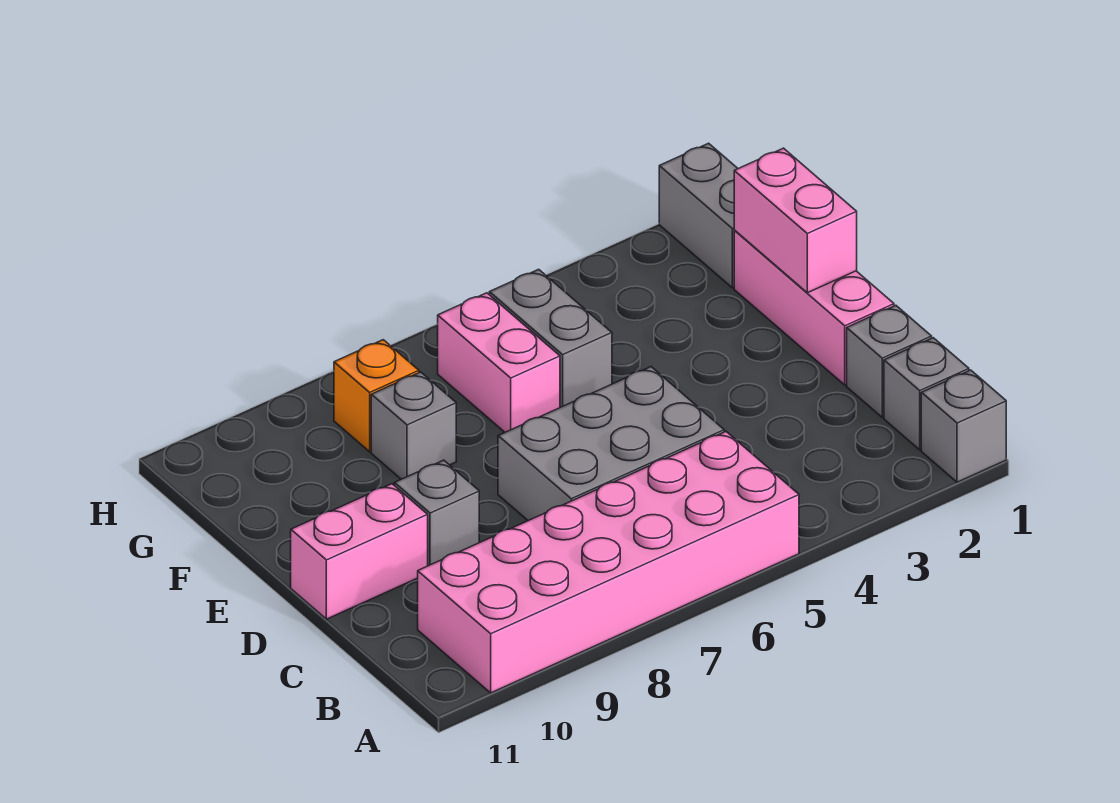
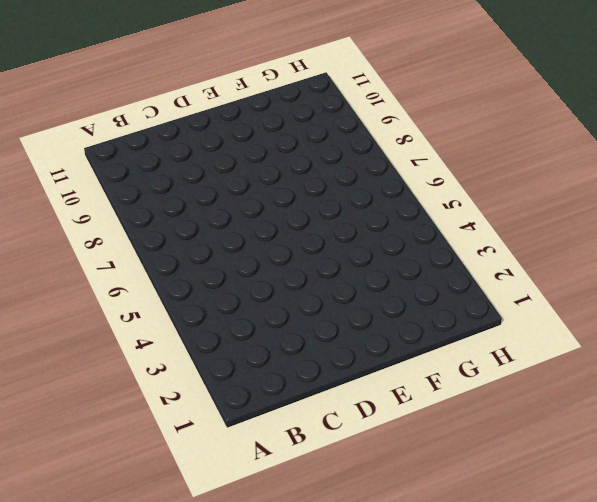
none -> grey brick A1 level 1
none -> pink brick A5:B10 level 1
none -> grey brick B1 level 1

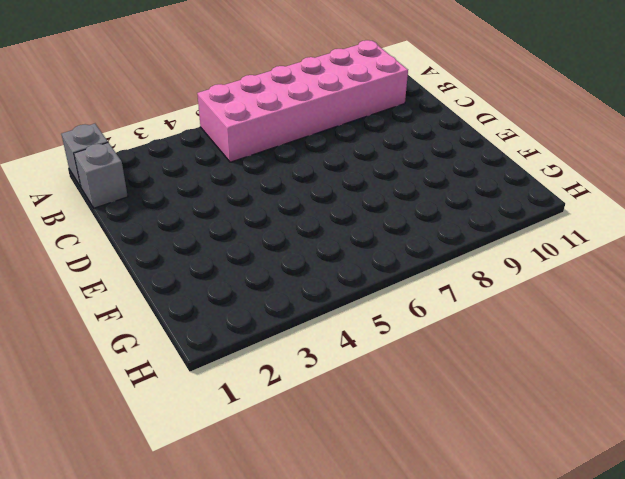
none -> grey brick C1 level 1
none -> grey brick C5:D7 level 1
none -> pink brick D1:F1 level 1

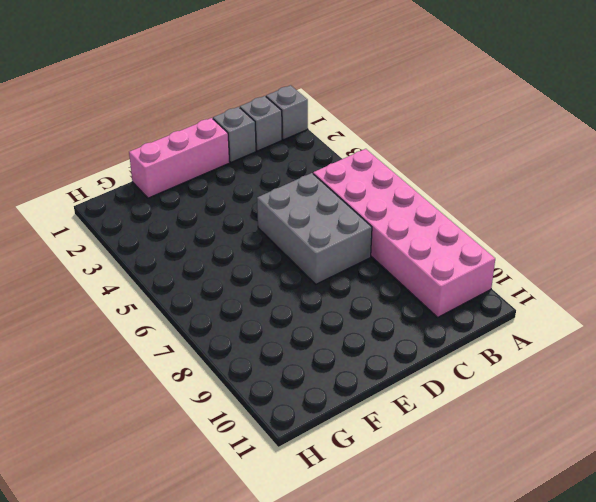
none -> grey brick D9 level 1
none -> pink brick D10:D11 level 1
none -> grey brick F5:G5 level 1

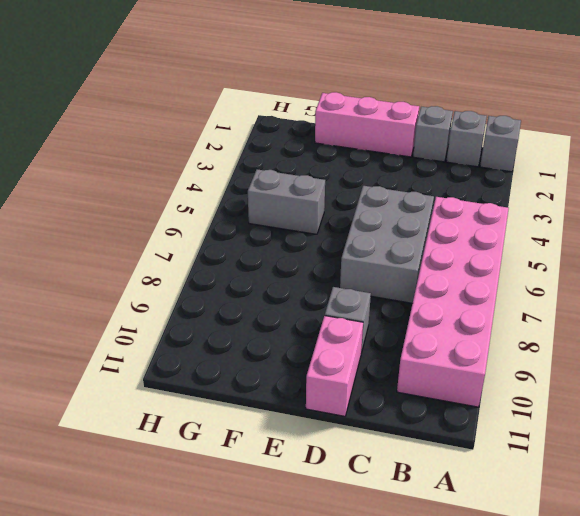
none -> pink brick F6:G6 level 1
none -> grey brick F8 level 1
none -> grey brick G1:H1 level 1

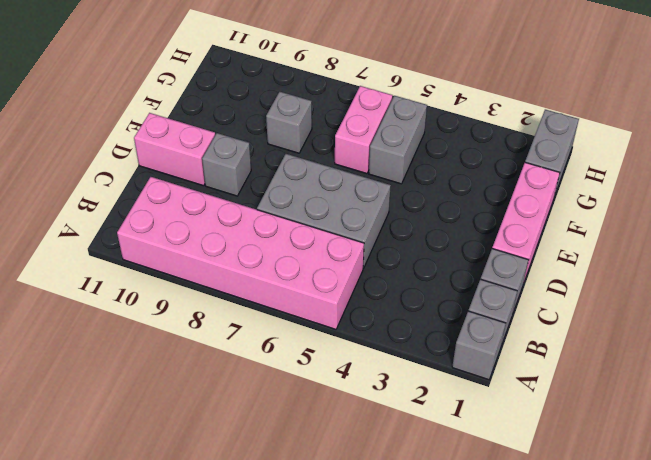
none -> orange brick G8 level 1
none -> pink brick E1:F1 level 2

